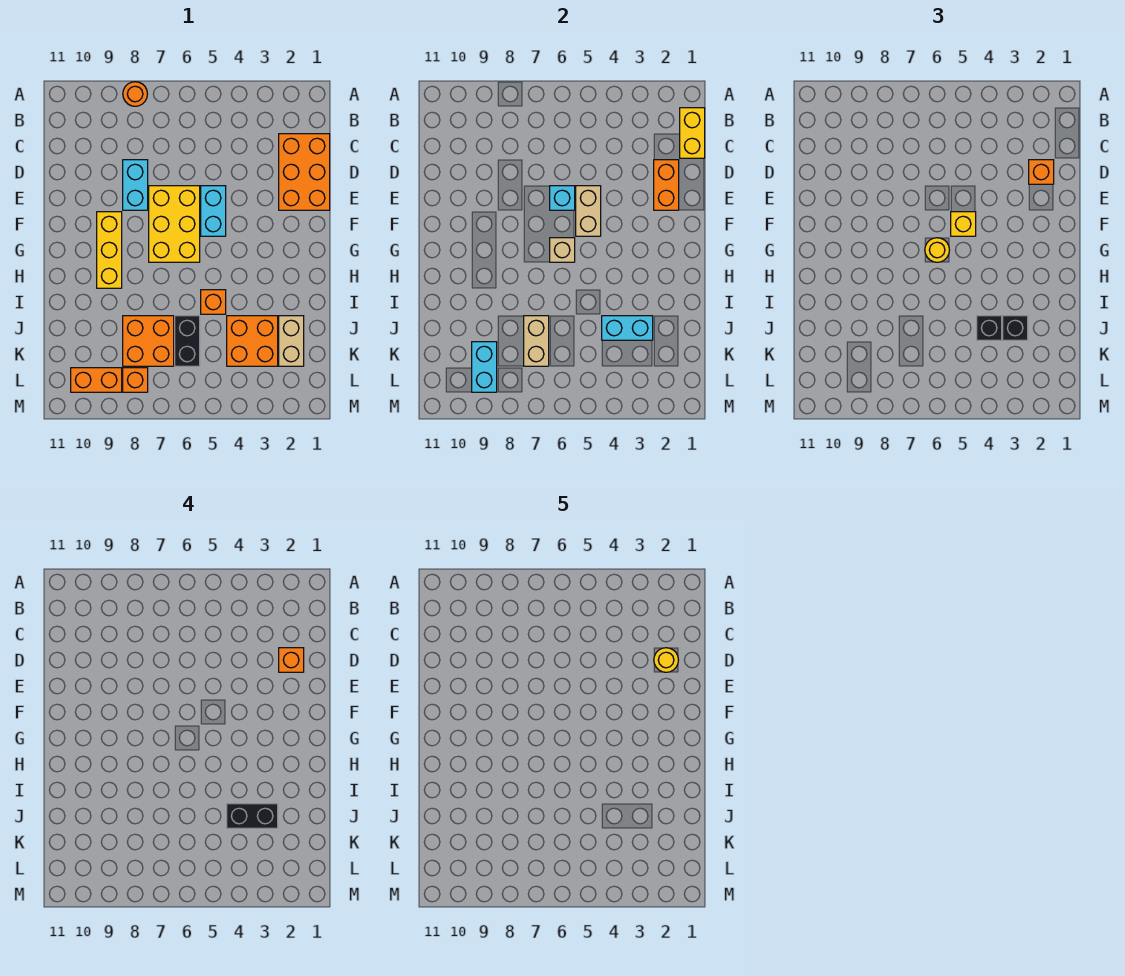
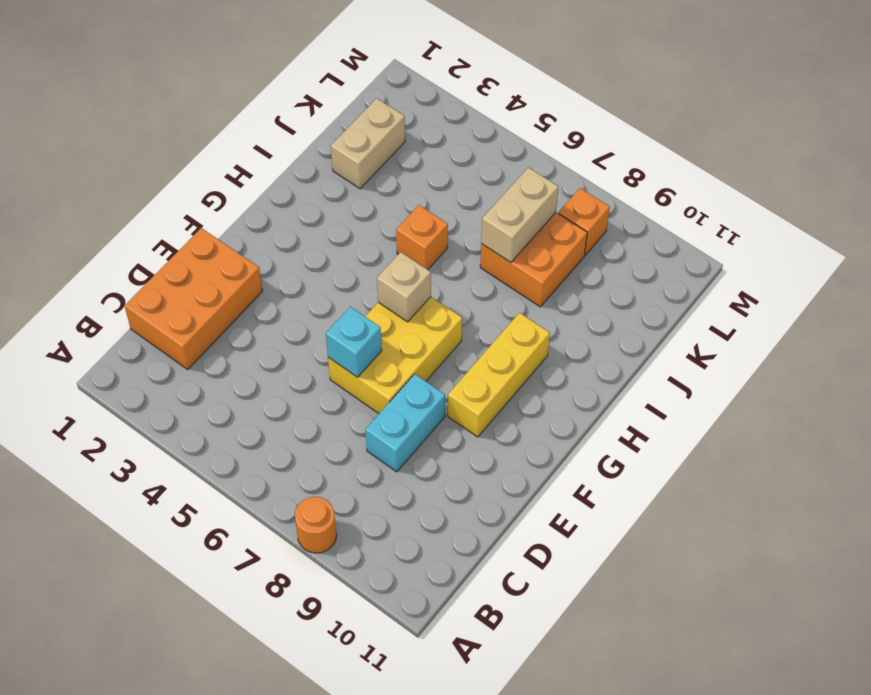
none -> cyan brick E5:F5 level 1
none -> orange brick J3:K4 level 1
none -> black brick J6:K6 level 1

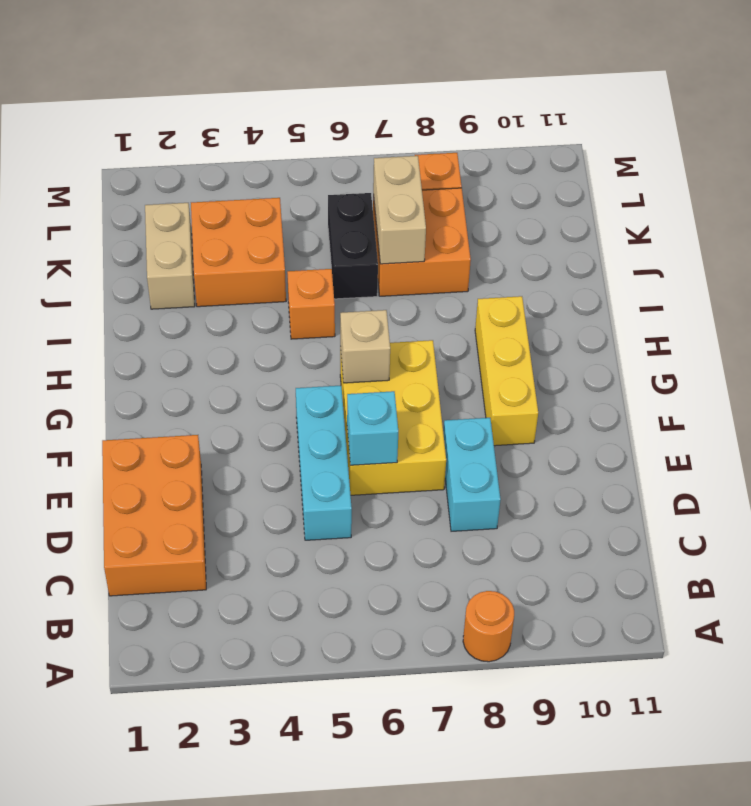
cyan brick D5:F5 level 1 -> cyan brick E5:F5 level 1
none -> orange brick L9:L10 level 1
none -> yellow brick B1:C1 level 2
none -> orange brick D2:E2 level 2

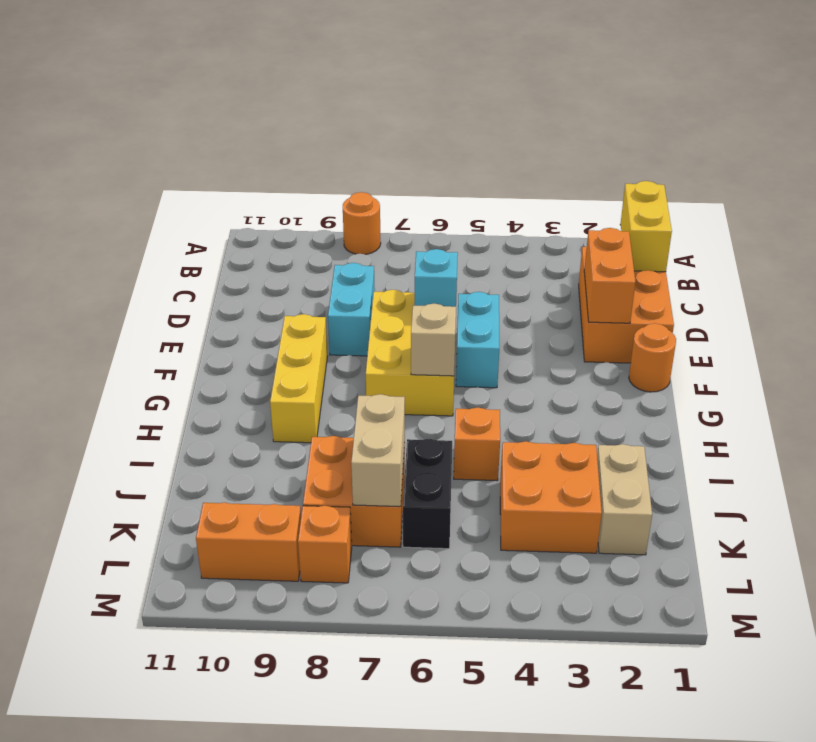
orange round brick F1 level 1 -> none
none -> tan brick E5:F5 level 2
none -> cyan brick J3:J4 level 2
none -> cyan brick K9:L9 level 2

